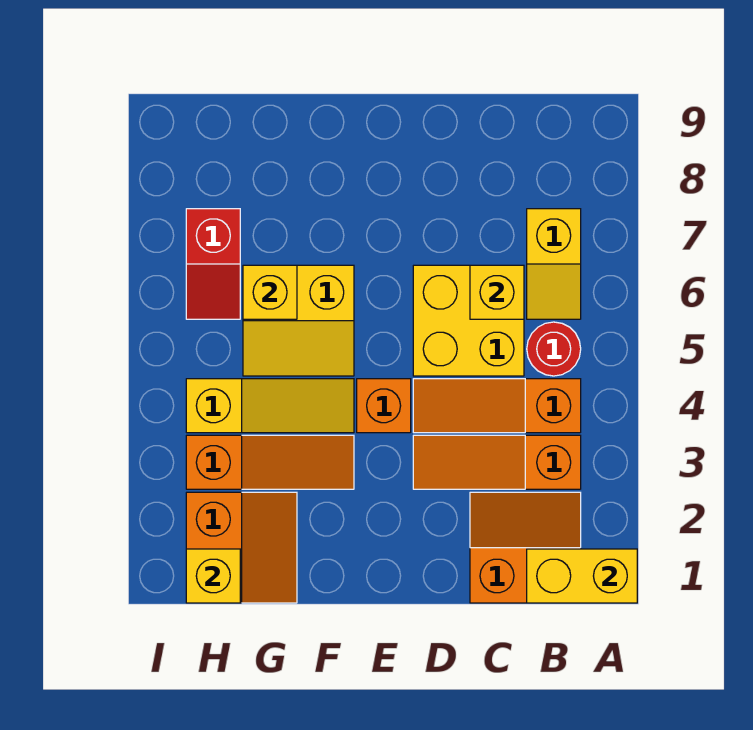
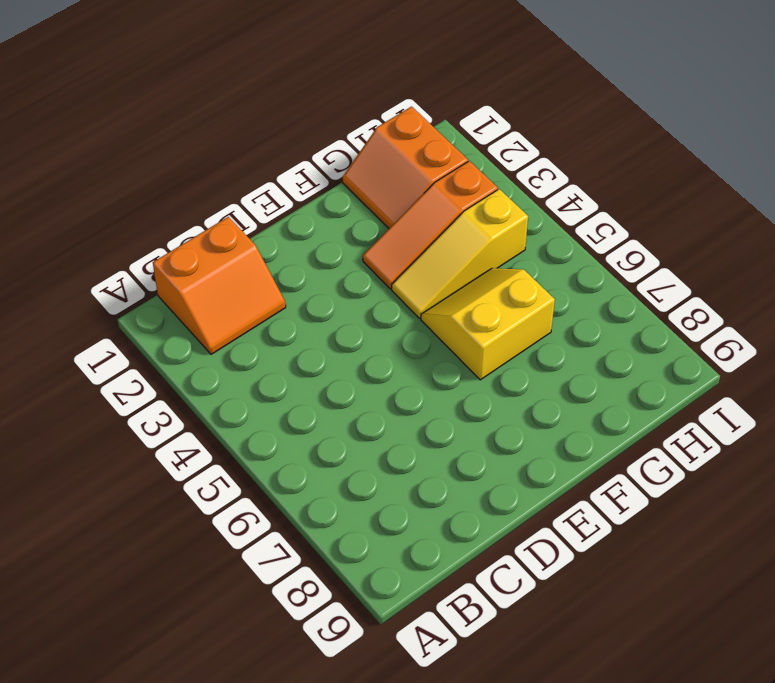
none -> orange slope B3:D3 level 1 top B
none -> orange slope B4:D4 level 1 top B
none -> red round brick B5 level 1

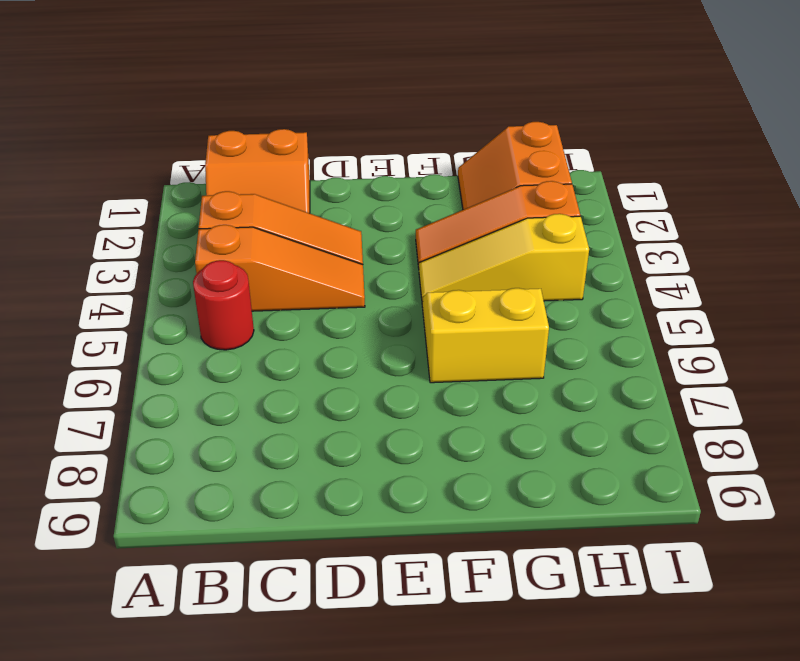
none -> yellow slope B6:B7 level 1 top 7
none -> yellow brick C5:D6 level 1
none -> orange brick E4 level 1

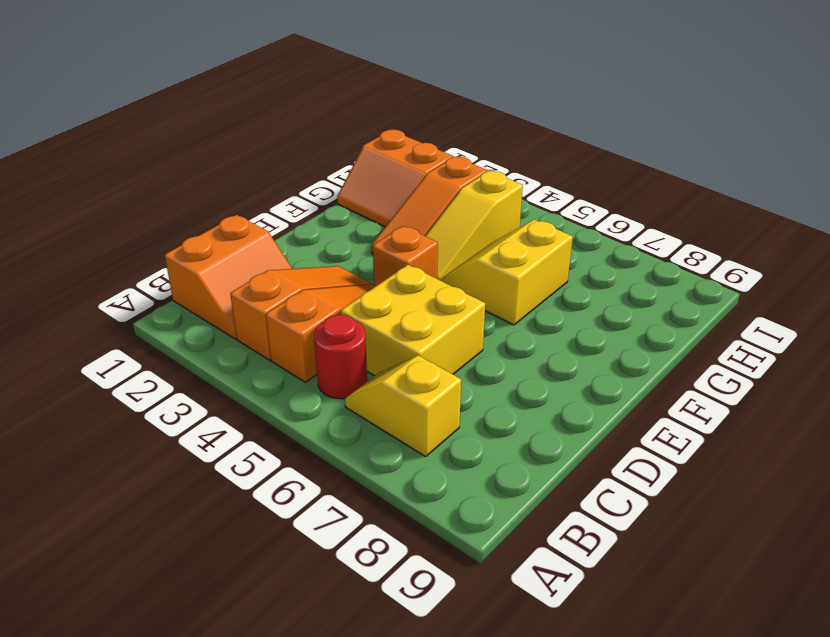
none -> red slope H6:H7 level 1 top 7
none -> yellow brick A1:B1 level 2
none -> yellow brick C6 level 2

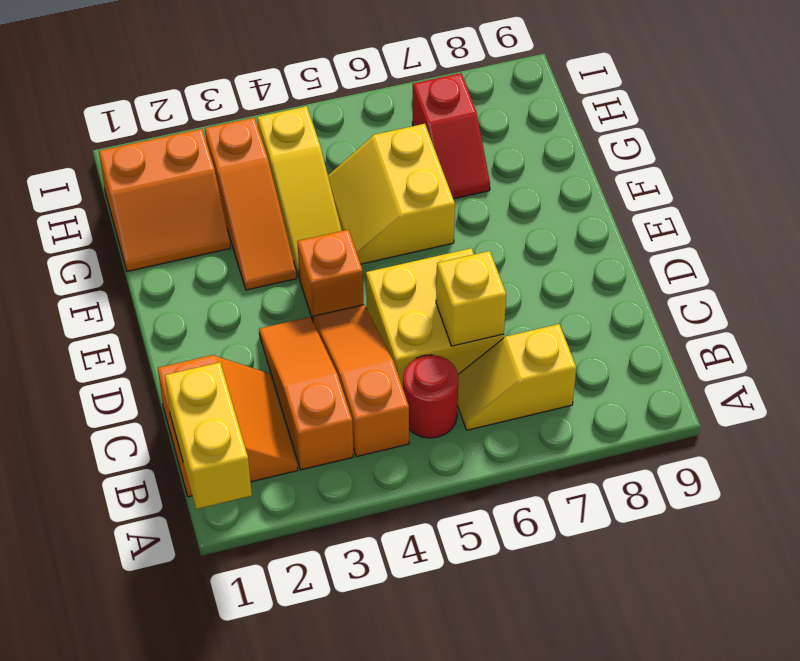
red slope G7:H7 level 1 top H -> red slope H6:H7 level 1 top 7
none -> yellow brick G6 level 2
none -> yellow brick H1 level 2

